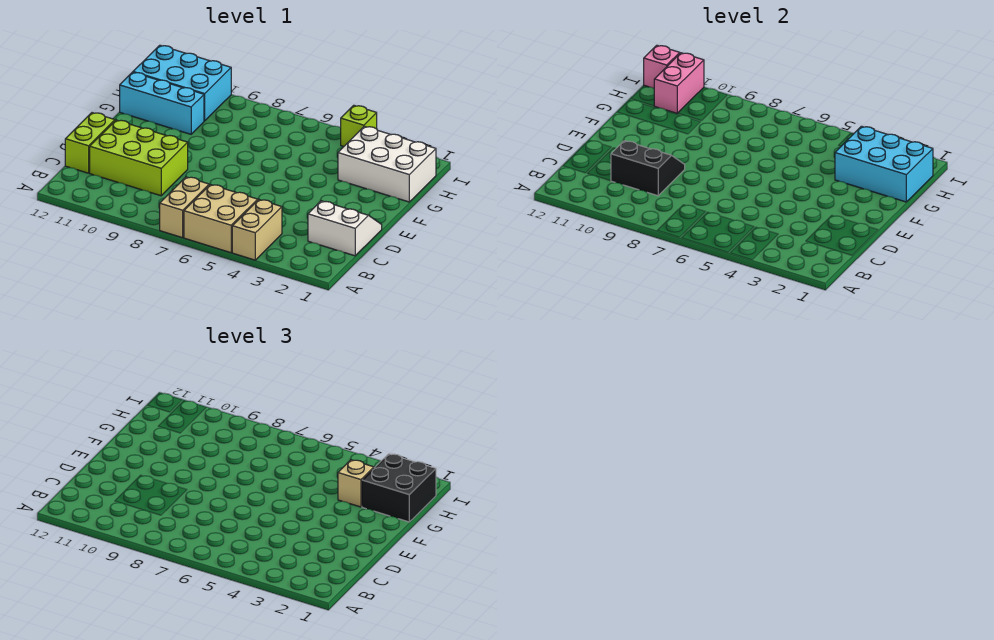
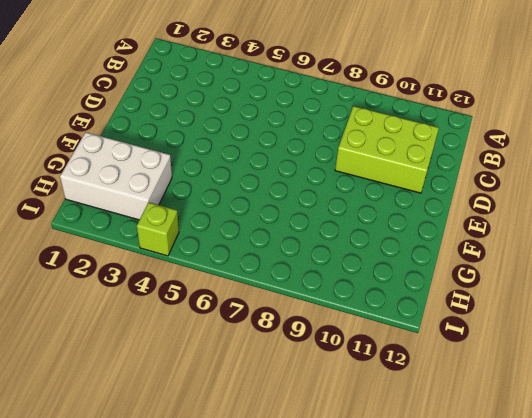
none -> tan brick A4:B4 level 1
none -> tan brick A5:B6 level 1
none -> tan brick A7:B7 level 1

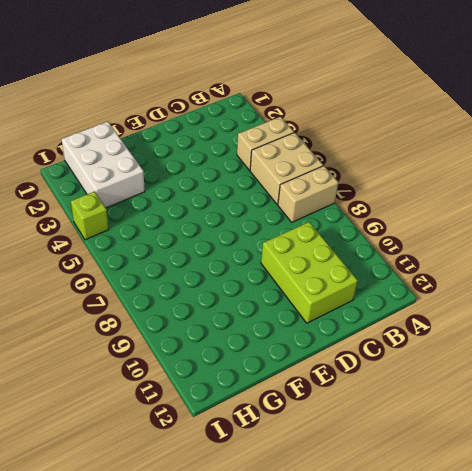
none -> white slope C1:D2 level 1 top C
none -> lime brick C12:D12 level 1
none -> cyan brick G10:G12 level 1

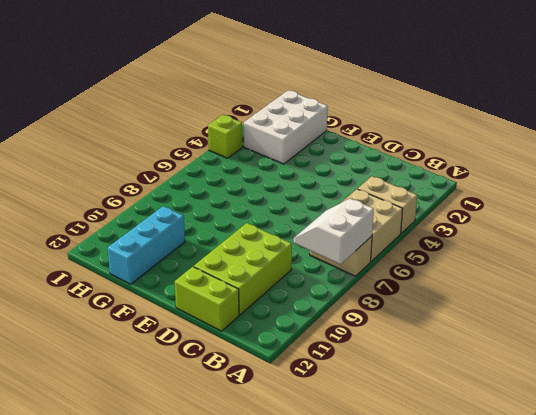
white slope A7:B8 level 2 top A -> white slope C1:D2 level 1 top C
none -> cyan brick H10:I12 level 1
none -> black slope C9:D10 level 2 top C
none -> cyan brick G1:H3 level 2

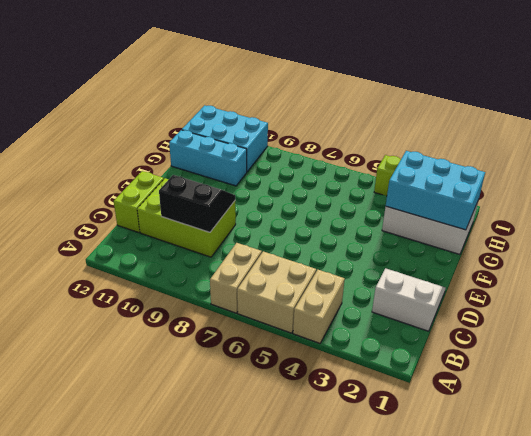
none -> pink brick H11:I11 level 2
none -> pink brick I12 level 2
none -> black brick G1:H2 level 3

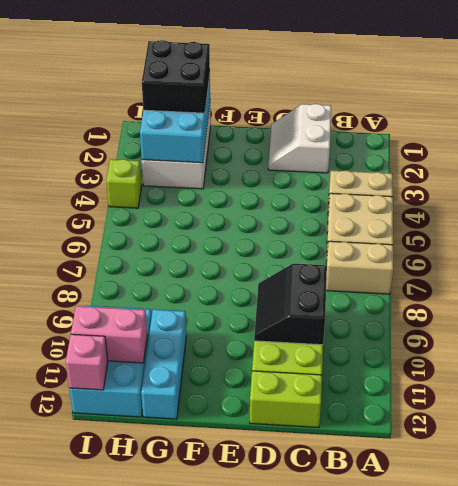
none -> tan brick G3 level 3

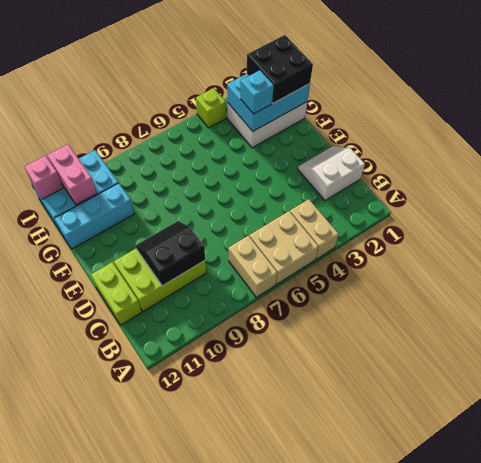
cyan brick G3 level 3 -> tan brick G3 level 3

